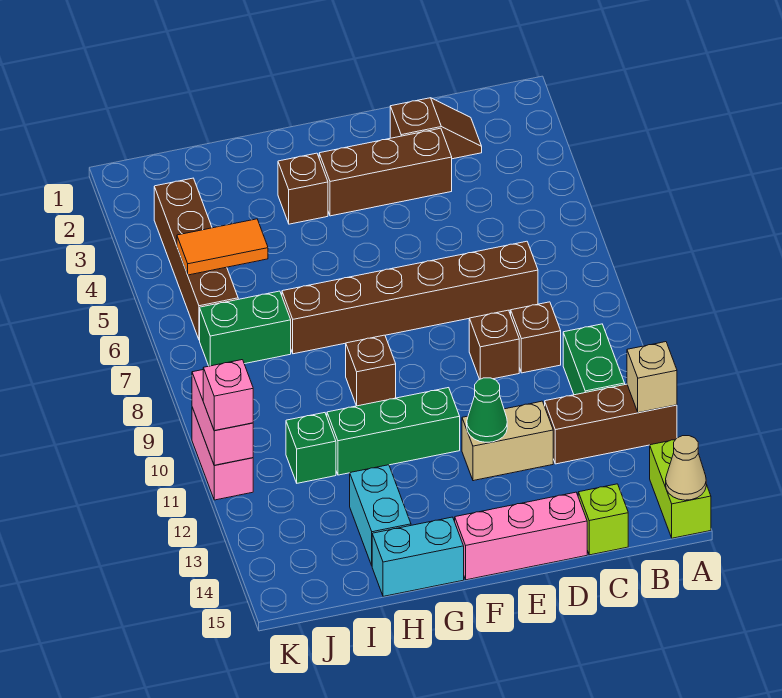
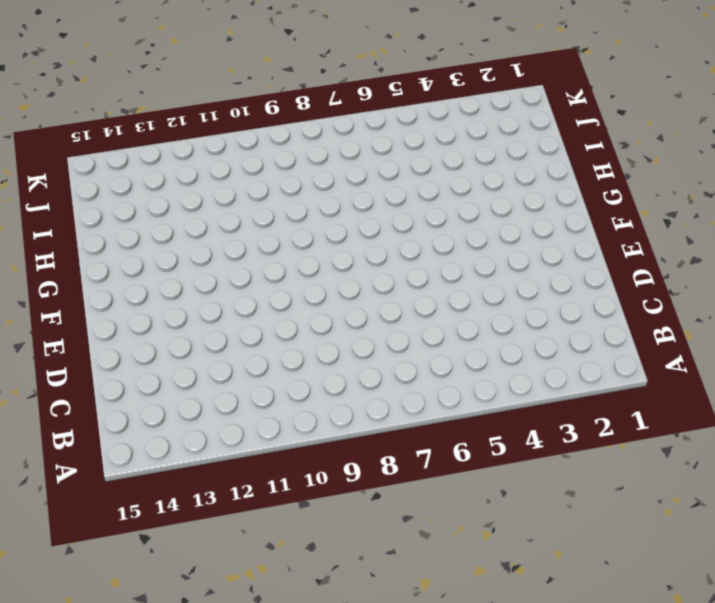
none -> brown brick A12:C12 level 1
none -> lime brick A14:A15 level 1
none -> green brick B10:B11 level 1

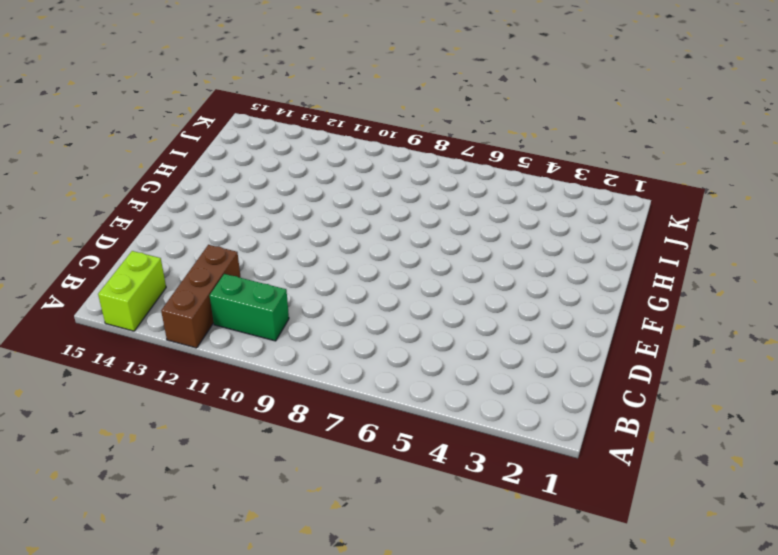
lime brick A14:B14 level 1 -> lime brick A14:A15 level 1
none -> brown slope C2:D2 level 1 top D
none -> brown brick C7:H7 level 1
none -> brown brick C9 level 1

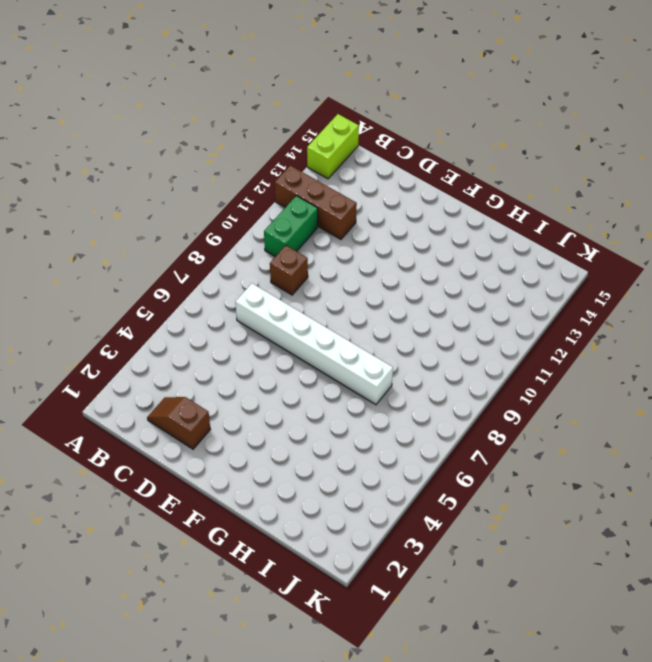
white brick C7:H7 level 1 -> brown brick C7:H7 level 1
none -> lime brick C15 level 1
none -> brown brick D3:F3 level 1
none -> brown brick D9 level 1

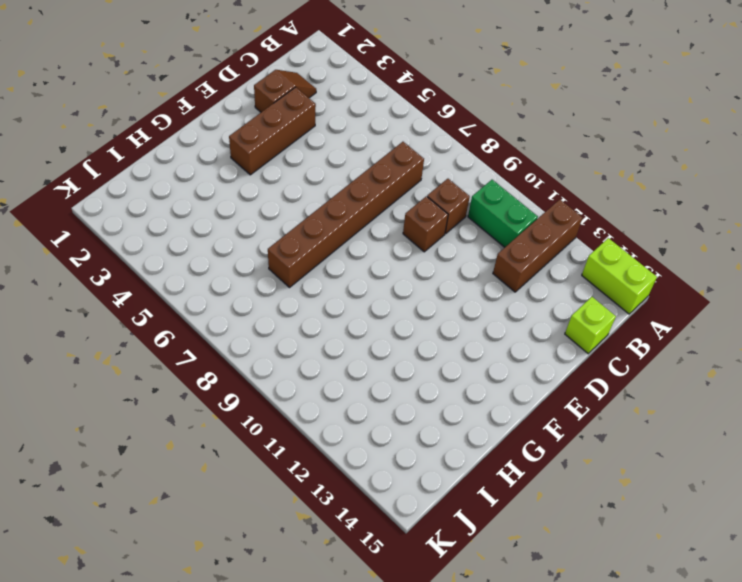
none -> tan brick D12:E12 level 1
none -> pink brick D15:F15 level 1
none -> green brick F11:H11 level 1

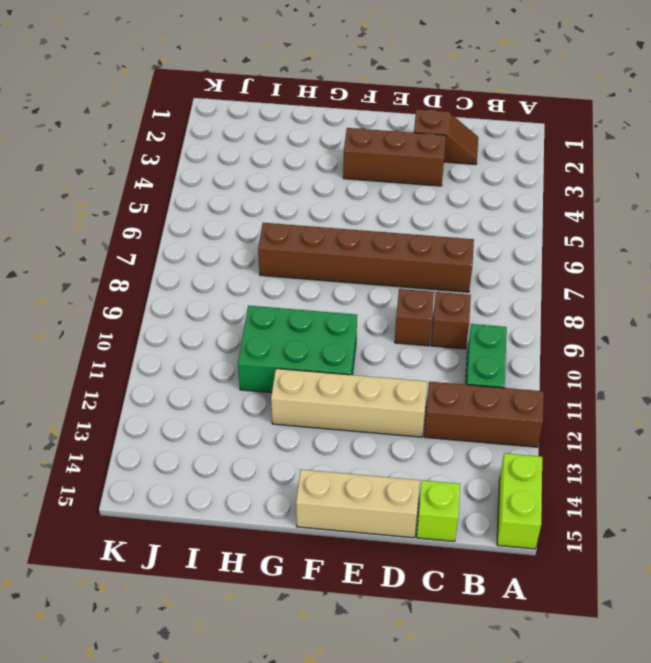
tan brick D12:G12 level 1 -> tan brick D12:E12 level 1
tan brick D15:F15 level 1 -> pink brick D15:F15 level 1
green brick F10:H11 level 1 -> green brick F11:H11 level 1
none -> brown brick G3 level 1
none -> brown brick G9 level 1
none -> cyan brick G15:H15 level 1

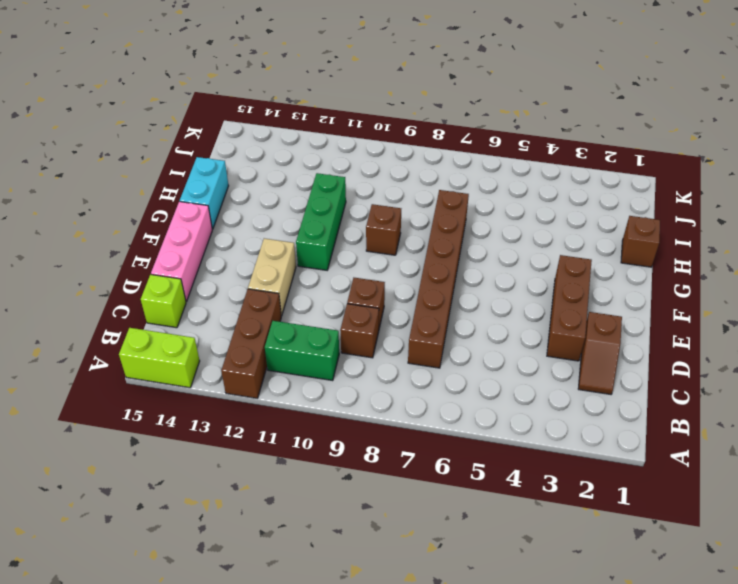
brown brick H1 level 1 -> brown brick G3 level 1
none -> cyan brick H13:H14 level 1
none -> green brick I7:J7 level 1
none -> green brick I11 level 1

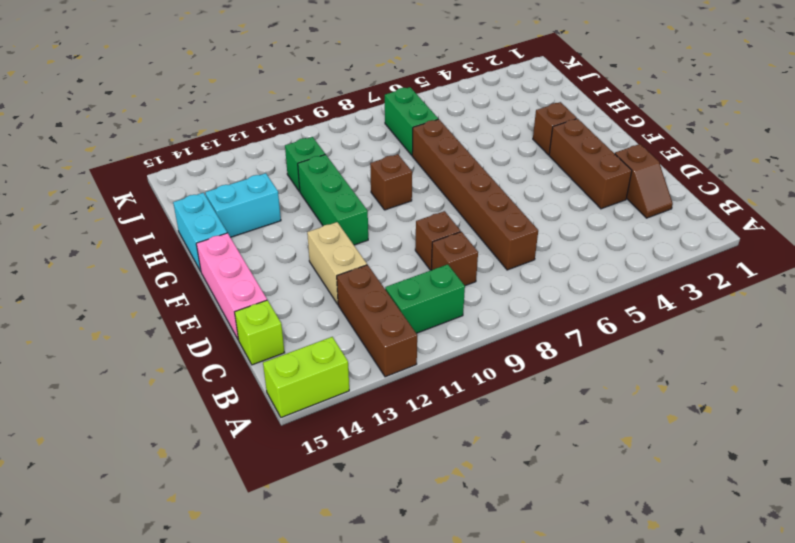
none -> brown brick J3:J6 level 1
none -> pink brick K10:K11 level 1
none -> tan brick A12 level 2

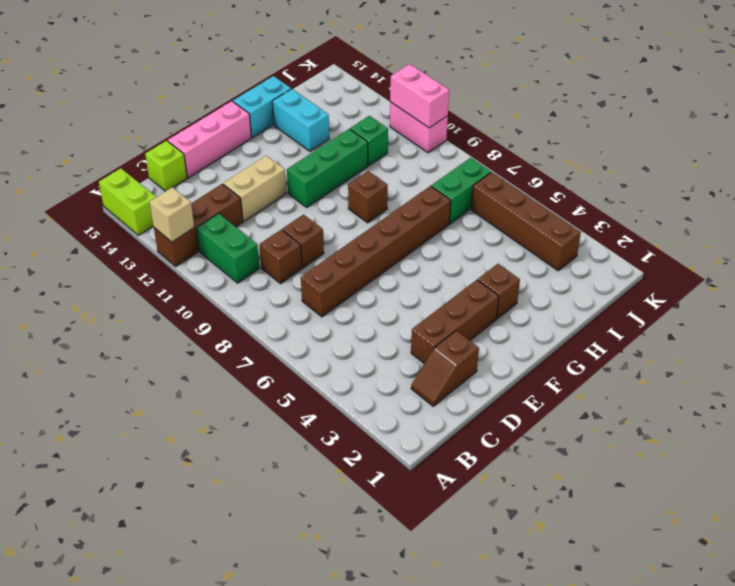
none -> tan cone A15 level 2
none -> green cone E12 level 2
none -> orange tile I5:J5 level 2

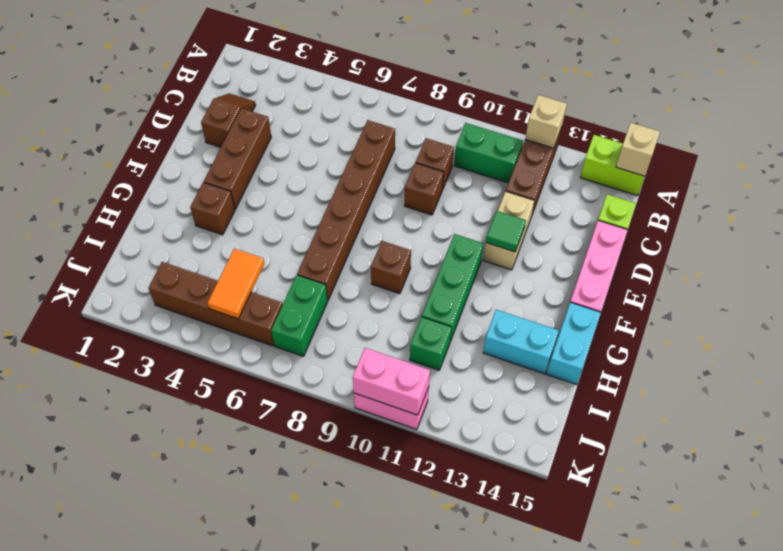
tan brick A15 level 2 -> tan cone A15 level 2
green tile E12 level 2 -> green cone E12 level 2
none -> pink brick K11 level 3

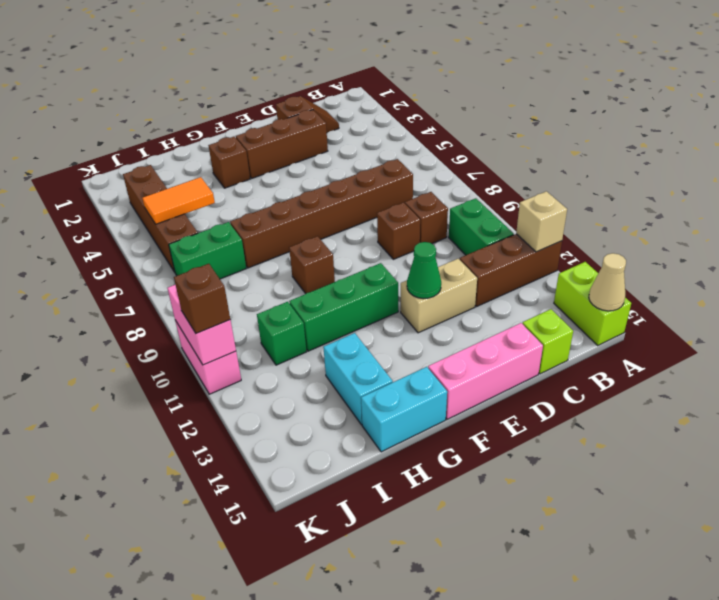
brown brick K11 level 3 -> pink brick K11 level 3

